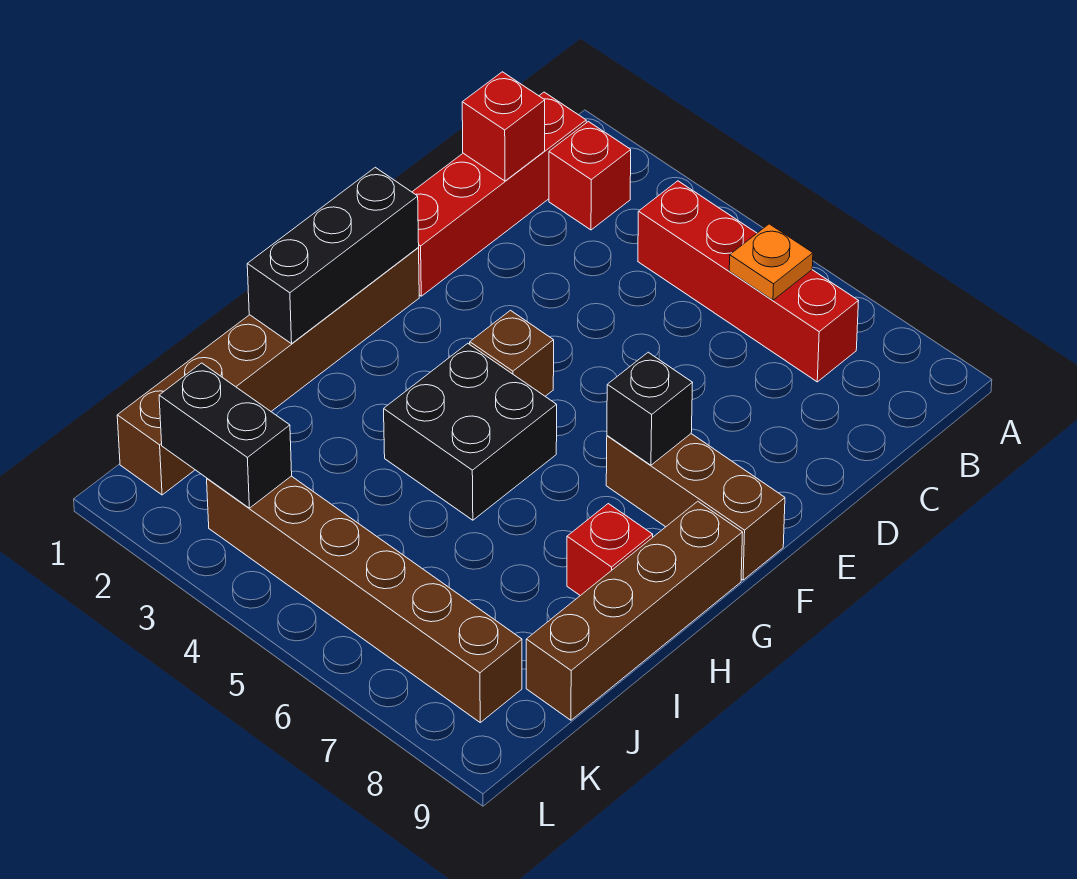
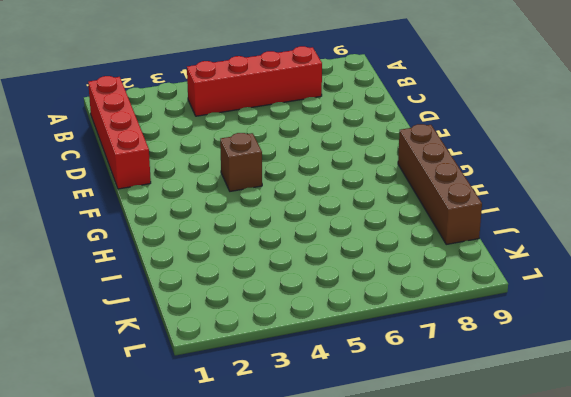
none -> red brick B2 level 1
none -> brown brick F1:K1 level 1
none -> brown brick F7:F9 level 1

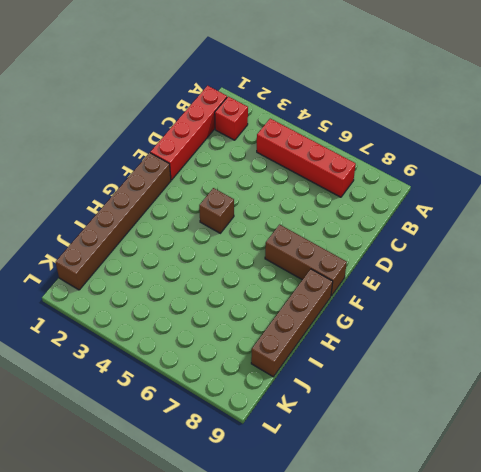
none -> black brick G4:H5 level 1
none -> red brick H8 level 1
none -> brown brick K3:K8 level 1

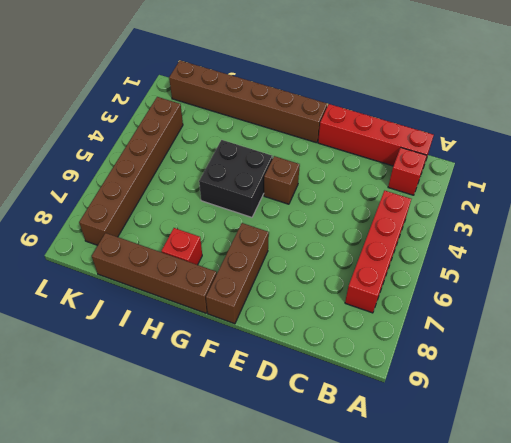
none -> orange plate B6 level 2
none -> red brick C1 level 2
none -> black brick F1:H1 level 2

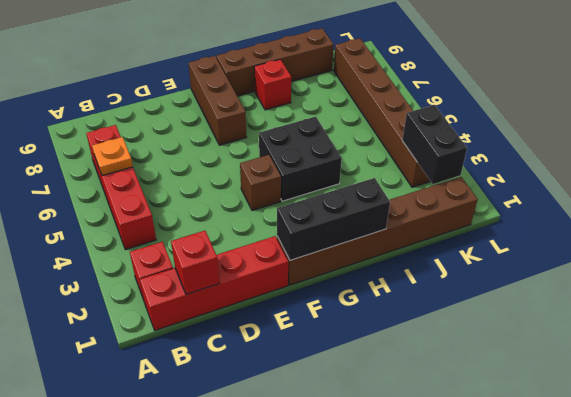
none -> black brick F7 level 2

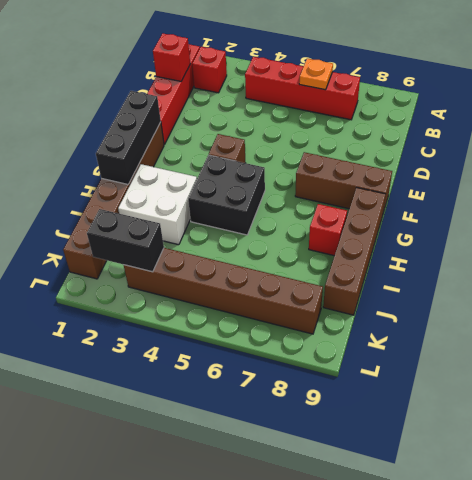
white brick H2:I3 level 1 -> none
none -> black brick F7 level 2

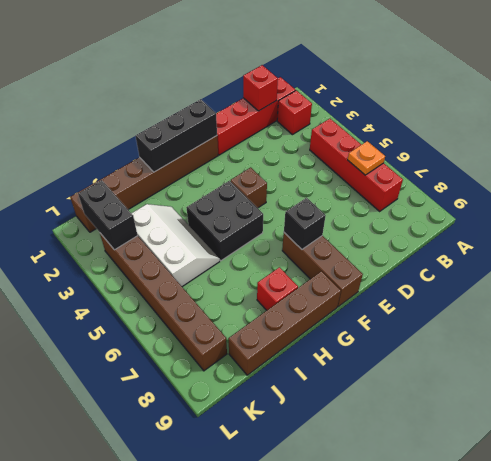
white slope I3:J5 level 1 top J -> none

